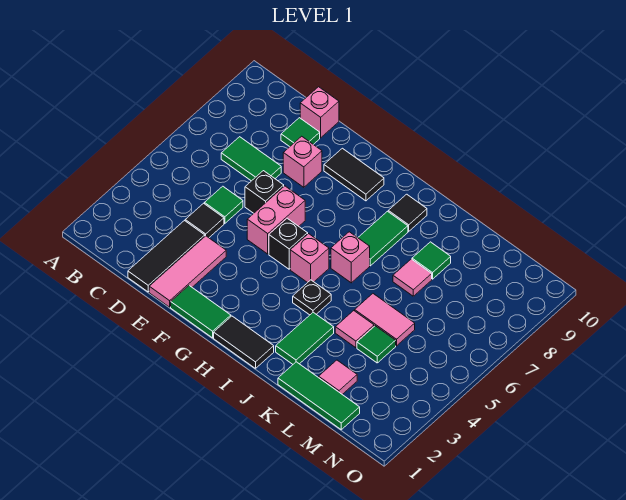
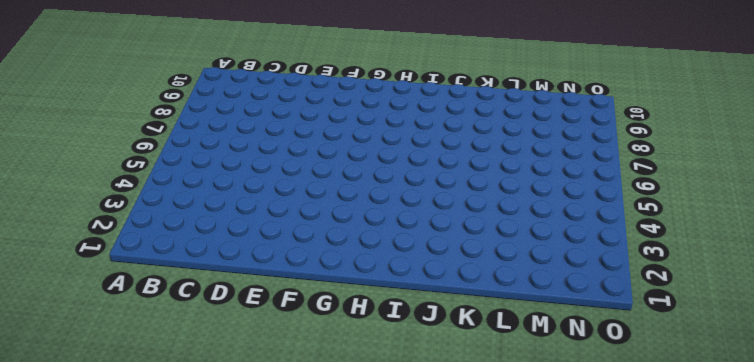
none -> green tile C7:D7 level 1
none -> black tile D1:D3 level 1
none -> black tile D4 level 1

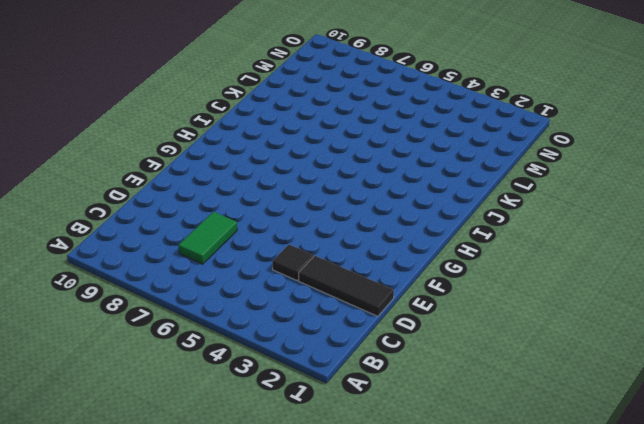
none -> green tile D5 level 1
none -> green tile D9 level 1
none -> pink brick D10 level 1

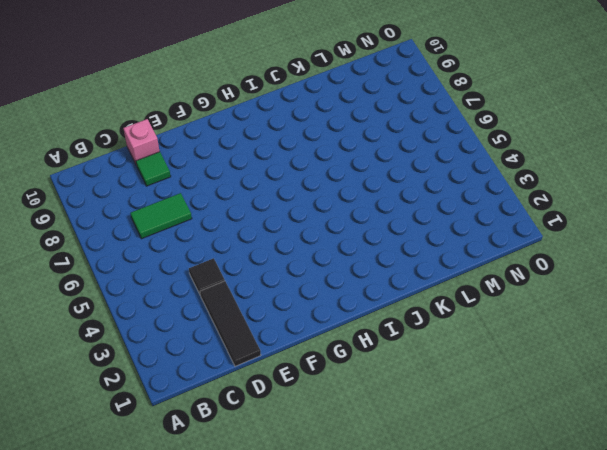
none -> green tile D5 level 1
none -> pink tile E1:E3 level 1
none -> black brick E6 level 1

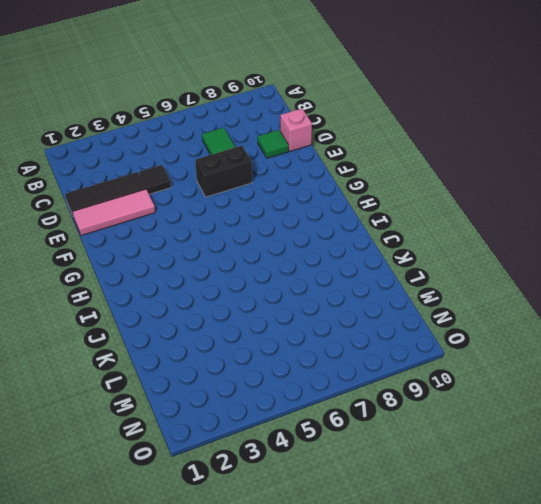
black brick E6:E7 level 1 -> black brick E6 level 1
none -> green tile D5 level 1
none -> pink brick E8 level 1
none -> green tile F1:G1 level 1

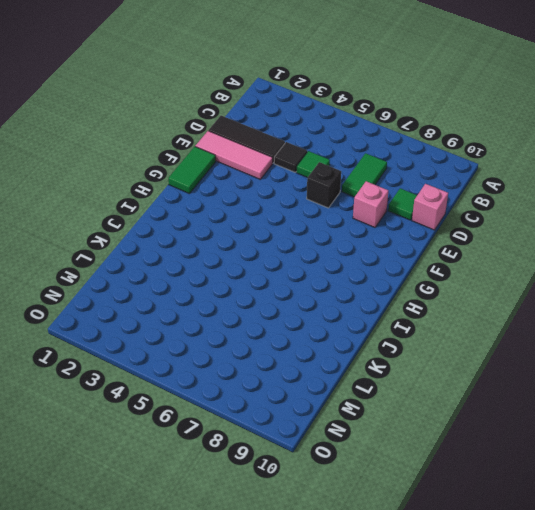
none -> pink brick F5:F6 level 1
none -> black tile F9:G9 level 1
none -> black brick G5 level 1

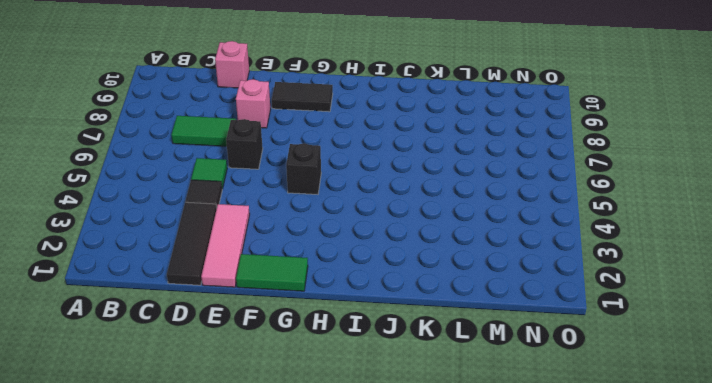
none -> green tile D9 level 1
none -> pink brick F5:F6 level 1
none -> black tile H1:I1 level 1

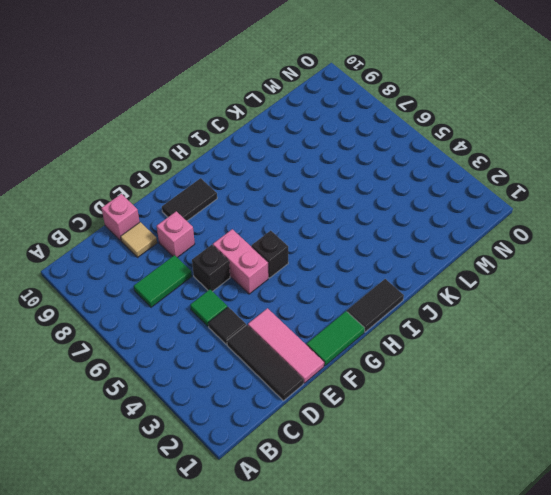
tan tile D9 level 1 -> green tile D9 level 1
none -> pink brick H5 level 1
none -> black plate I4 level 1
none -> pink brick I6 level 1

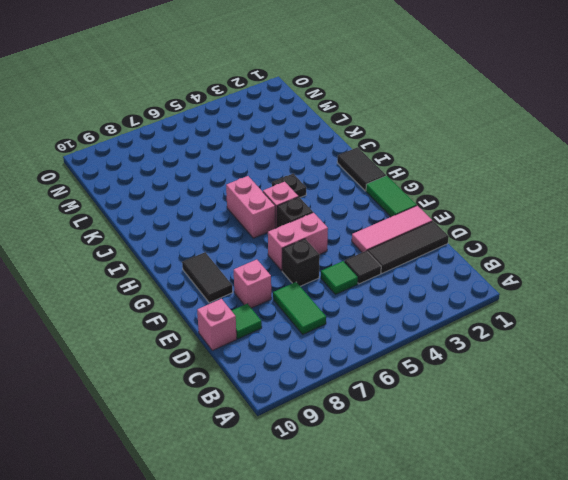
pink brick H6:I6 level 1 -> pink brick I6 level 1
none -> green tile I7:I8 level 1
none -> black tile I9 level 1
none -> green tile J2:J3 level 1

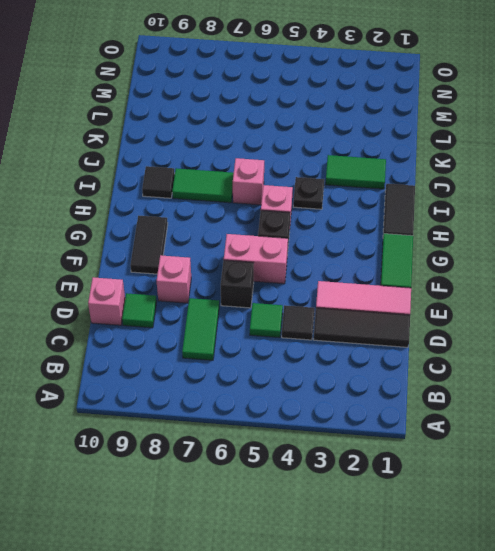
none -> green tile K1:M1 level 1
none -> pink tile K4 level 1
none -> pink tile K5:L5 level 1

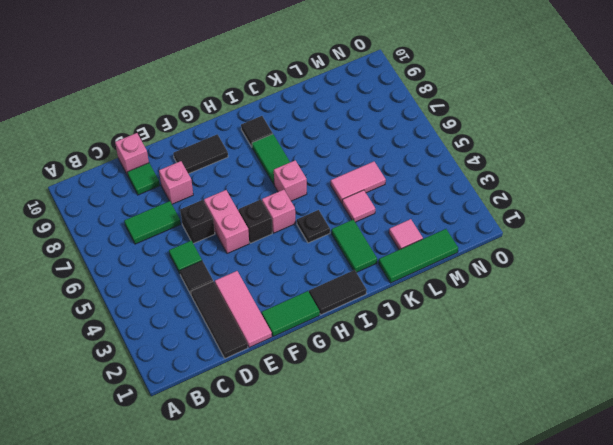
none -> pink tile K7 level 1
none -> green tile K8 level 1
none -> green tile L4 level 1

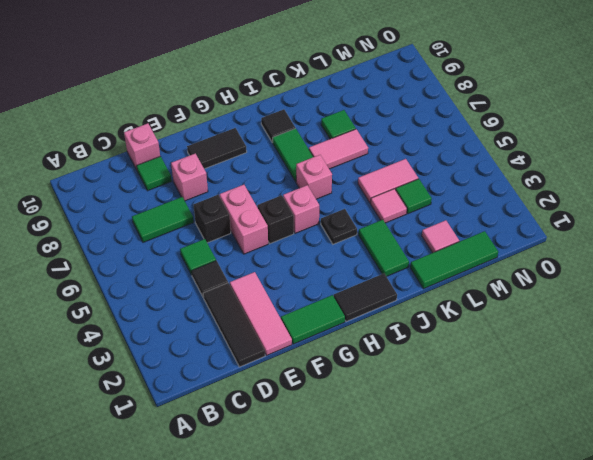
pink tile J7:K7 level 1 -> pink tile K7 level 1

